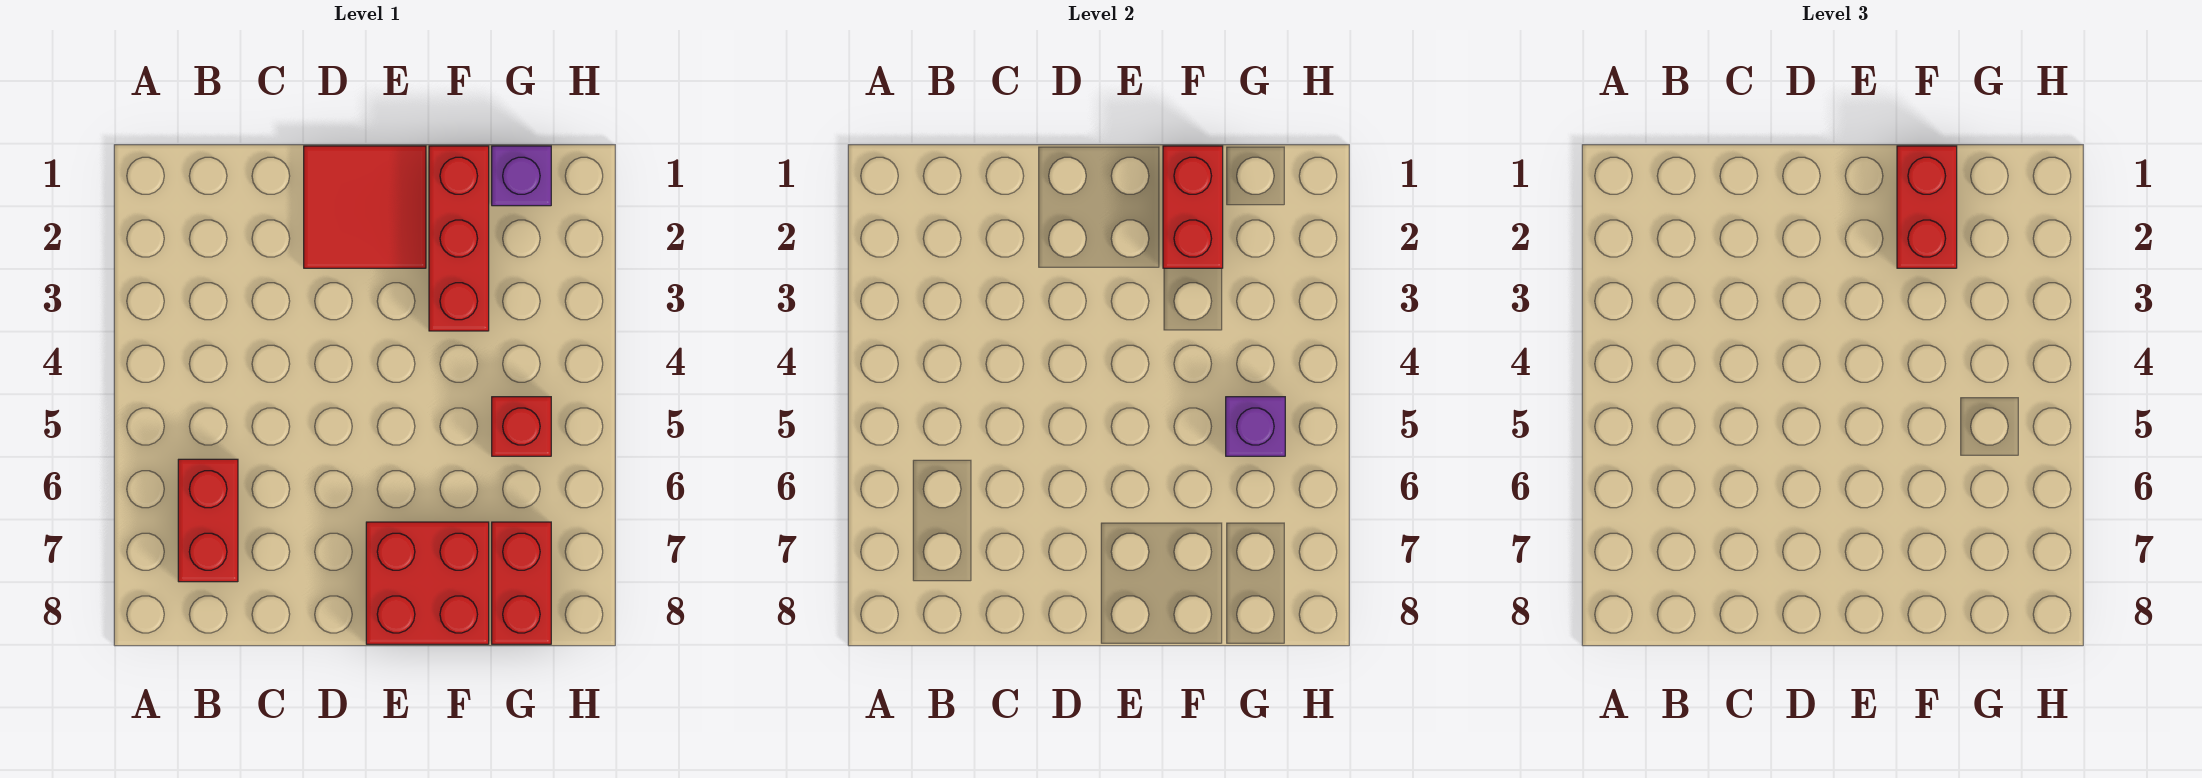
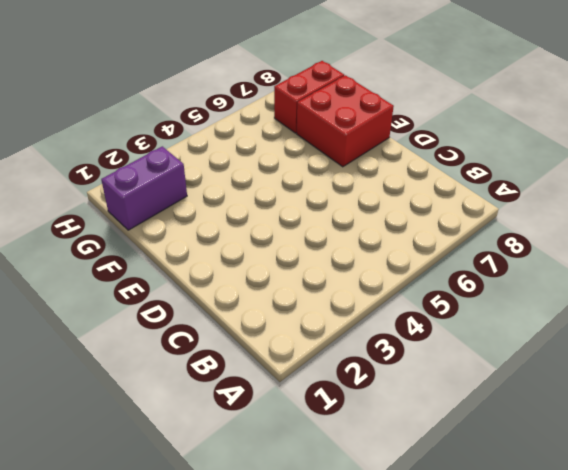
purple brick G1:G2 level 1 -> purple brick G1 level 1
none -> red brick B6:B7 level 1
none -> red tile D1:E2 level 1

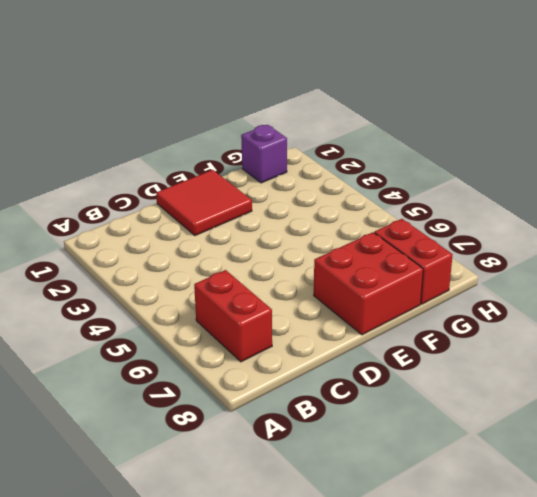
none -> red brick F1:F3 level 1
none -> red brick G5 level 1

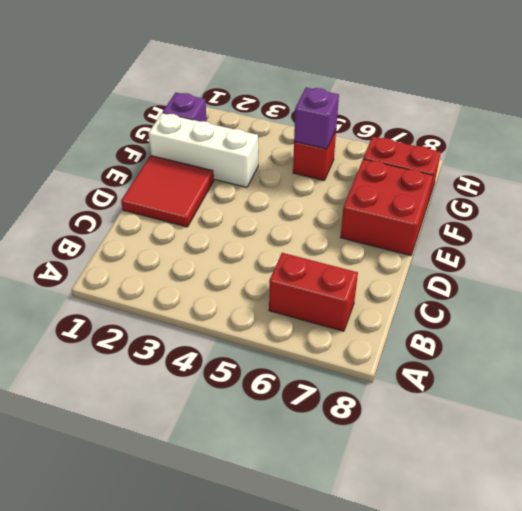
white brick F1:F3 level 1 -> red brick F1:F3 level 1
none -> red brick F1:F2 level 2
none -> red brick F1:F2 level 3

